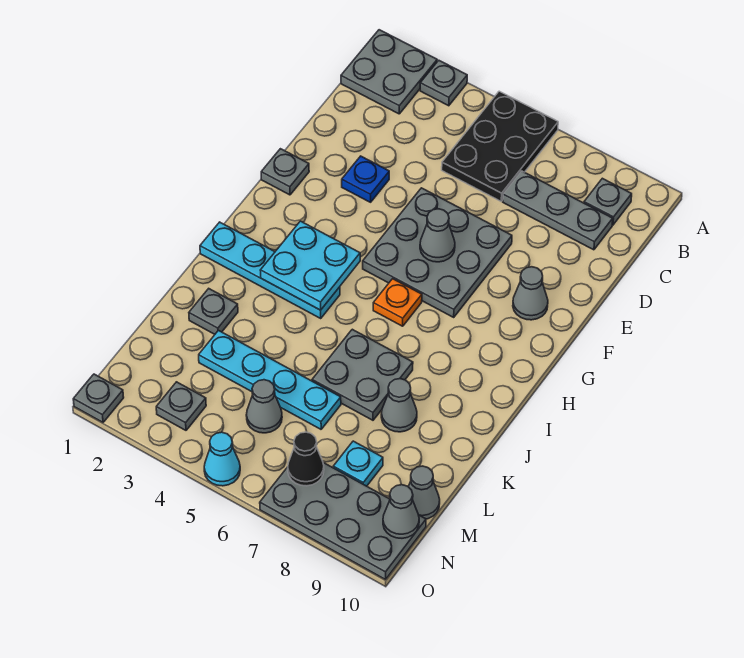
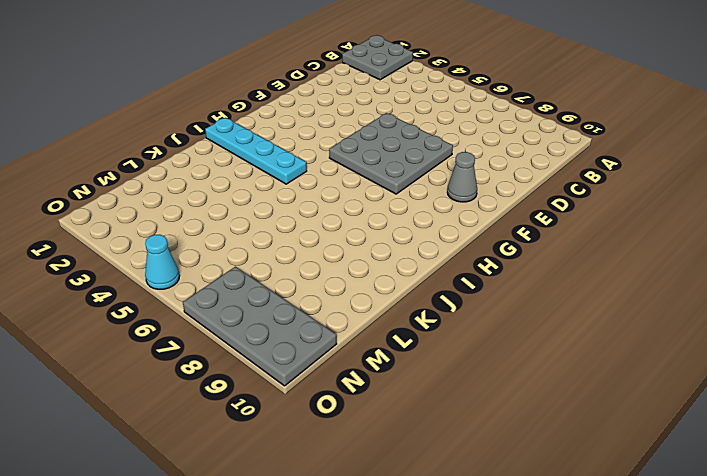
none -> grey plate A3 level 1
none -> black plate A5:C6 level 1
none -> grey plate B9 level 1

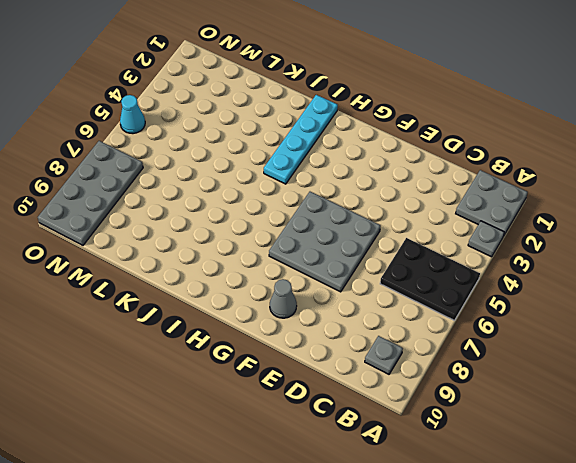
none -> grey plate C7:C9 level 1
none -> blue plate E3 level 1
none -> grey plate F1 level 1

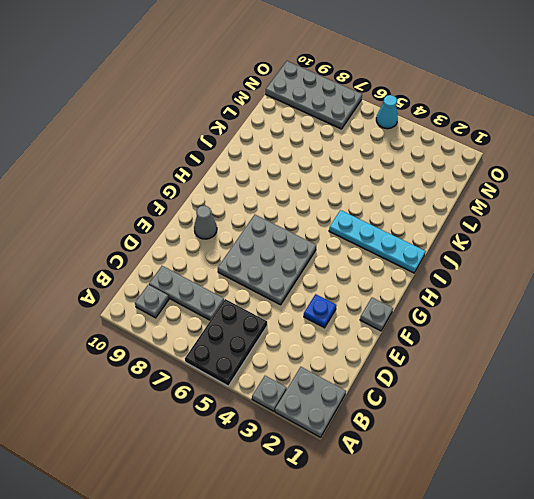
none -> orange plate H6 level 1
none -> grey plate J6:K7 level 1
none -> grey plate K2 level 1

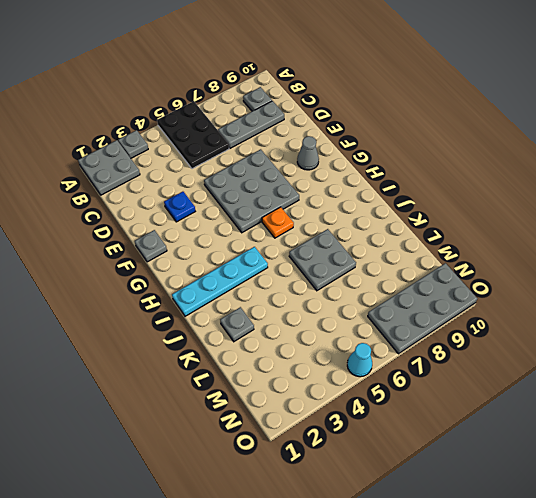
none -> grey cone K8 level 1
none -> cyan plate L3:L6 level 1
none -> grey cone M5 level 1

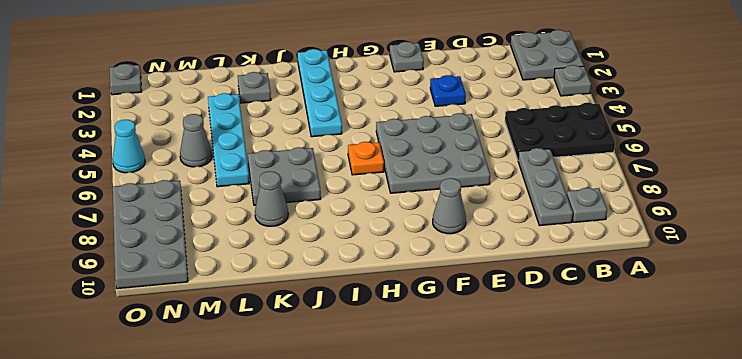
none -> cyan plate M8 level 1
none -> grey cone M10 level 1
none -> grey plate N3 level 1

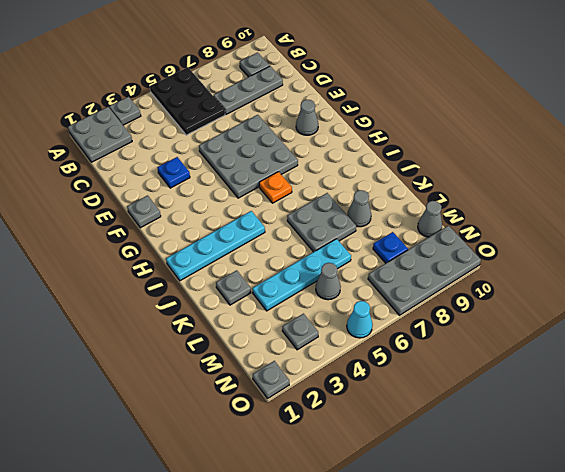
blue plate M8 level 1 -> cyan plate M8 level 1
none -> grey cone F6 level 2
none -> cyan plate H3:I4 level 2
none -> black cone N7 level 2

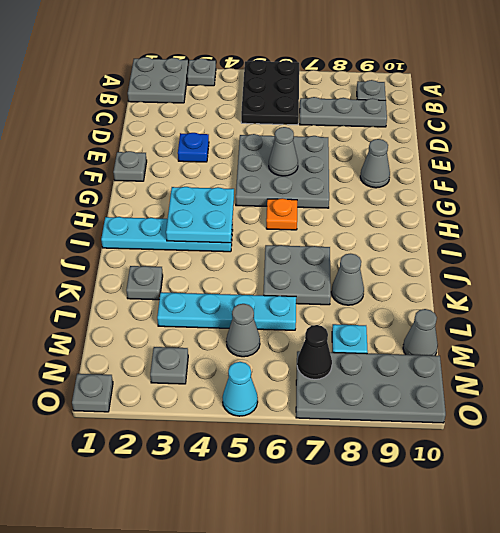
none -> grey cone N10 level 2

